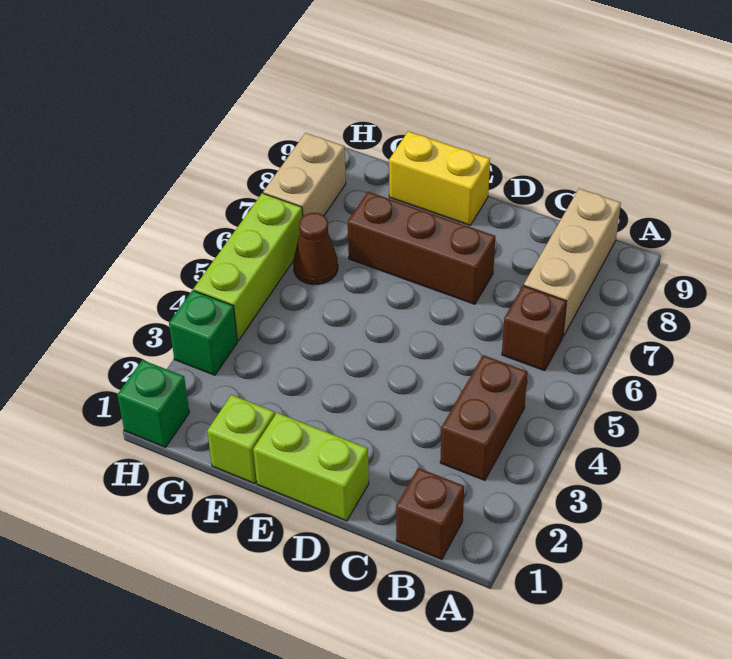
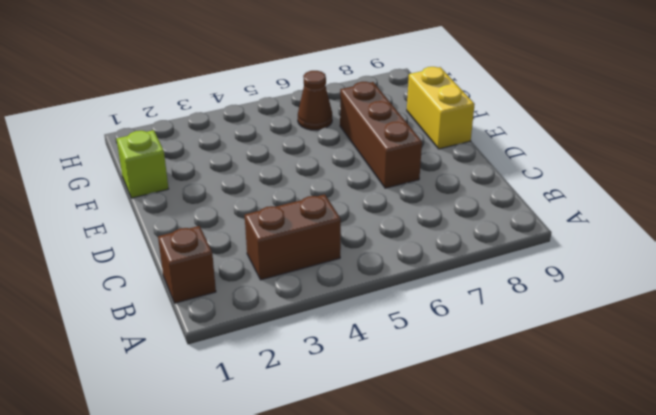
none -> brown brick B6 level 1
none -> tan brick B7:B9 level 1
none -> lime brick D1:E1 level 1

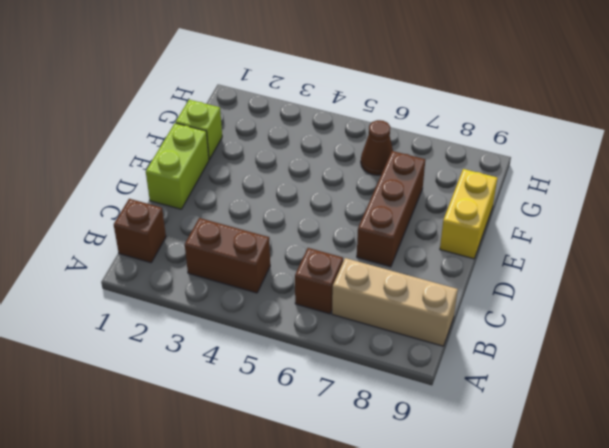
none -> green brick H1 level 1
none -> green brick H3 level 1
none -> lime brick H4:H6 level 1

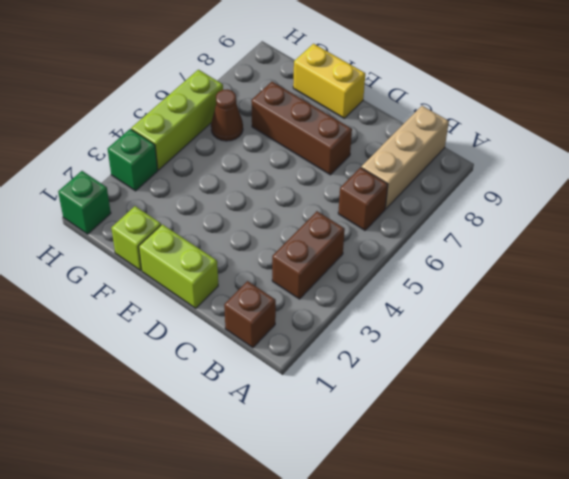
none -> tan brick H7:H8 level 1

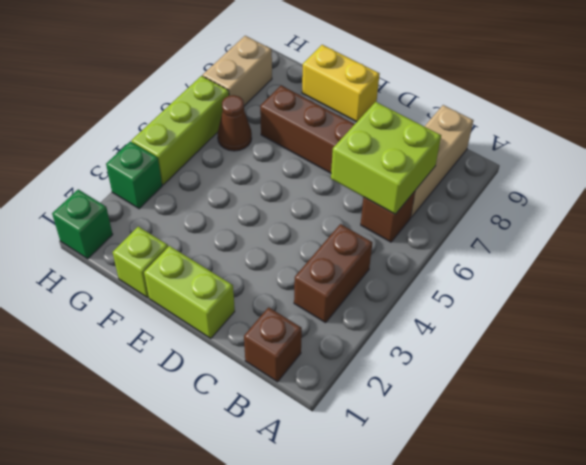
lime brick B6:C7 level 2 -> none

